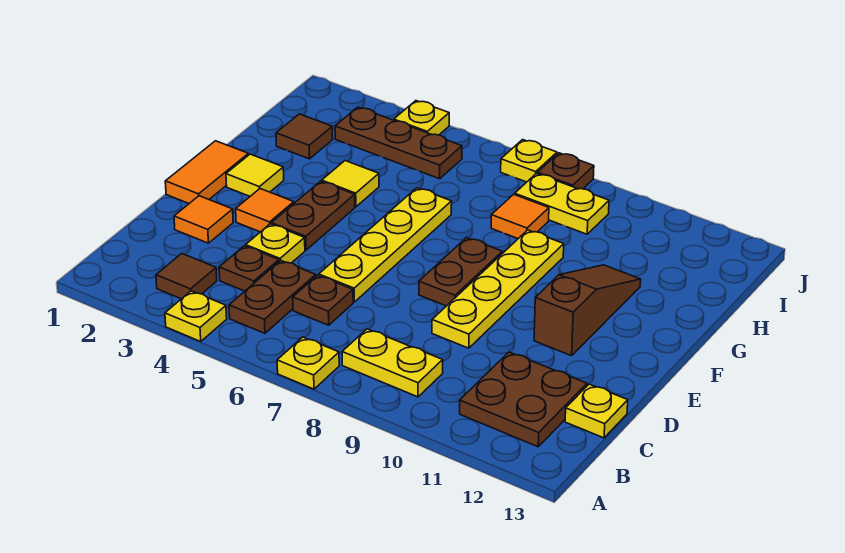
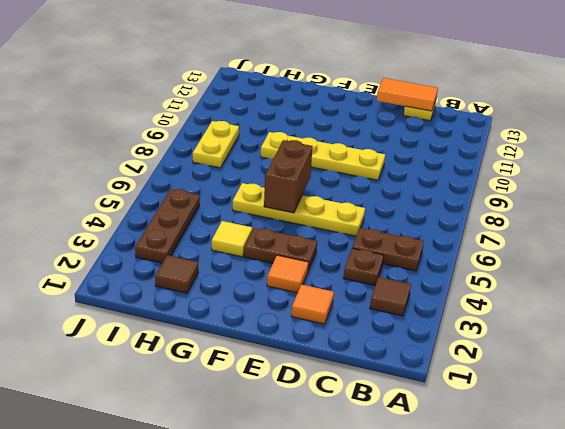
orange tile C13:D13 level 2 -> orange tile E1:F1 level 1
brown brick F6:F7 level 2 -> none
none -> yellow plate A4 level 1
none -> yellow plate A7 level 1
none -> yellow plate B8:B9 level 1

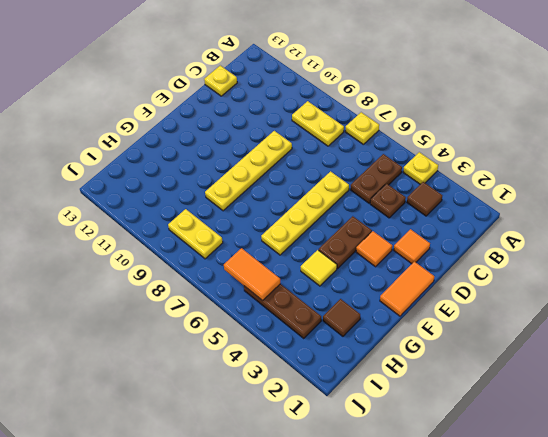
orange tile I5:I6 level 2 -> none
none -> brown plate B11:C12 level 1
none -> brown plate C6 level 1
none -> yellow plate D4 level 1

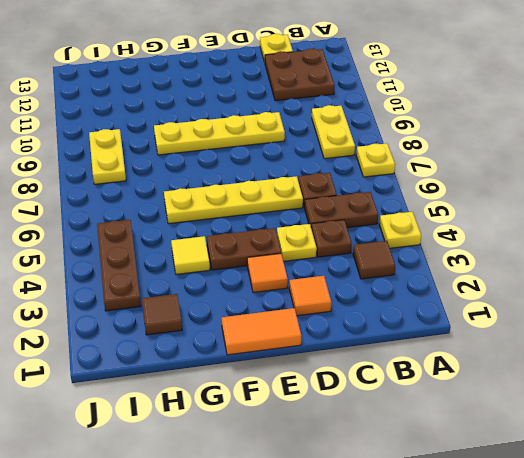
none -> brown plate E8:F8 level 1
none -> brown slope E11:G11 level 1 top E
none -> yellow tile F2 level 1

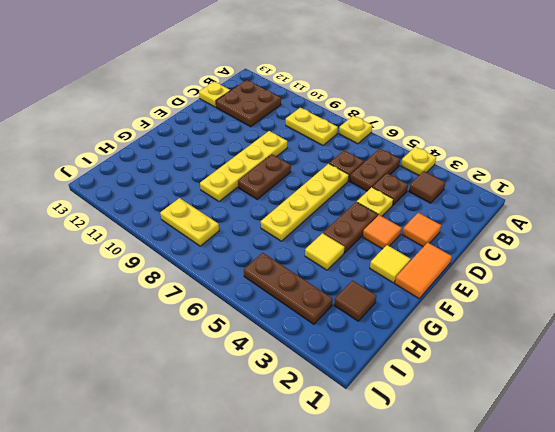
none -> brown slope E11:G11 level 1 top E
none -> orange tile H8 level 1
none -> yellow plate J4 level 1

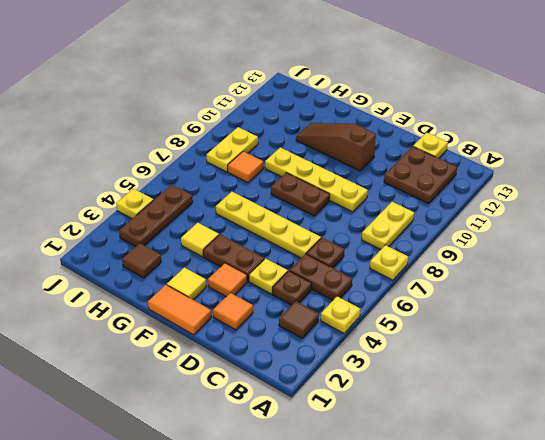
none -> yellow plate J7 level 1
none -> brown plate J8 level 1

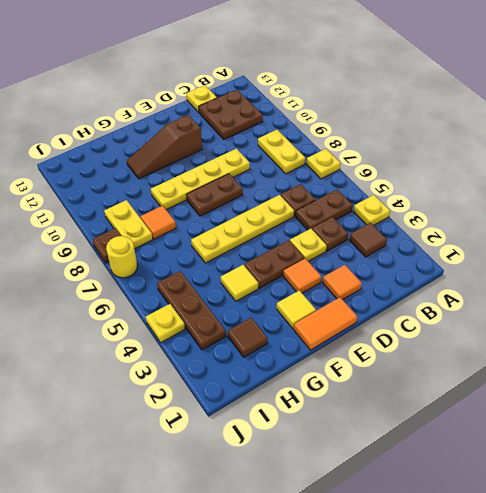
yellow round brick J7 level 1 -> yellow plate J7 level 1

